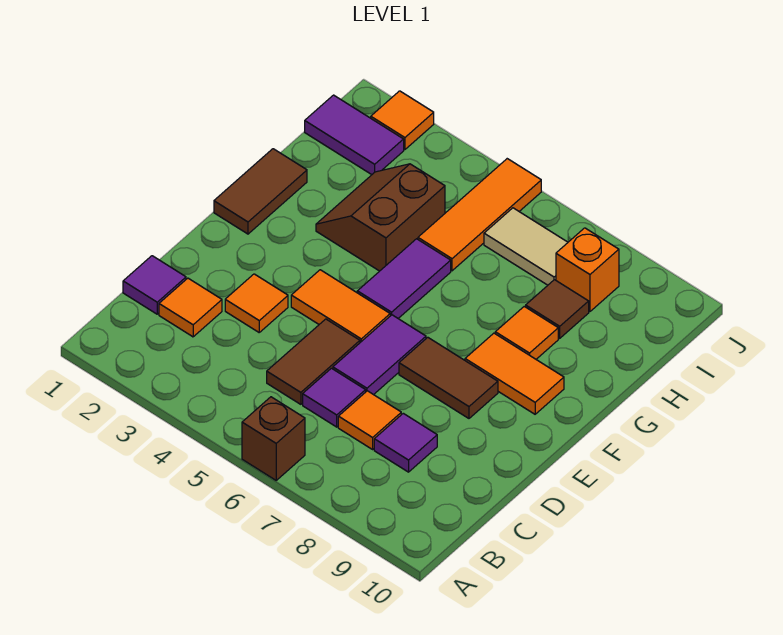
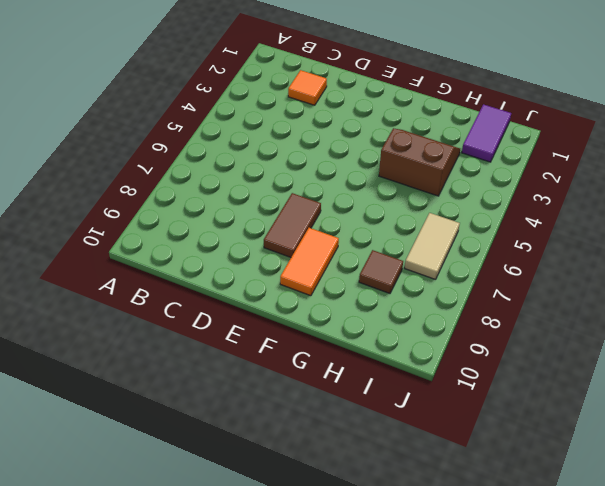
none -> brown brick A6 level 1
none -> purple tile C1 level 1
none -> brown tile C5:D5 level 1

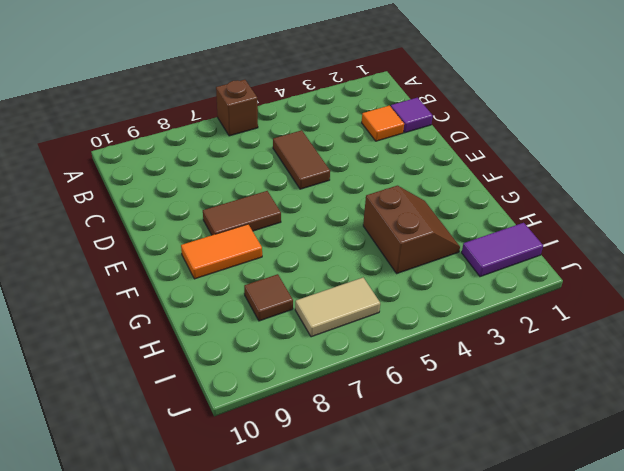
none -> purple tile C6 level 1
none -> orange tile C7 level 1
none -> purple tile C8 level 1

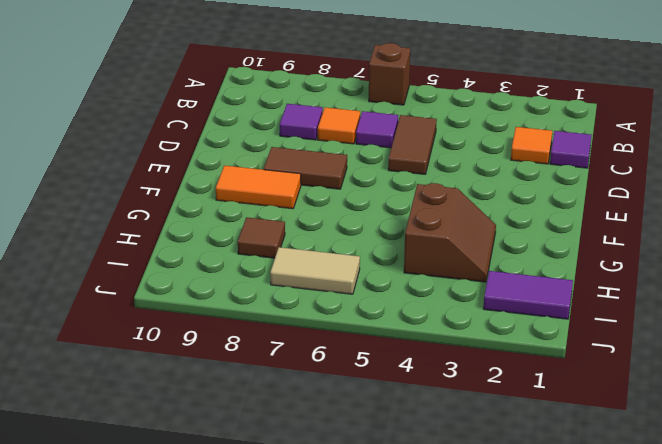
none -> orange tile D3 level 1
none -> purple tile D6:E6 level 1
none -> orange tile E4:E5 level 1

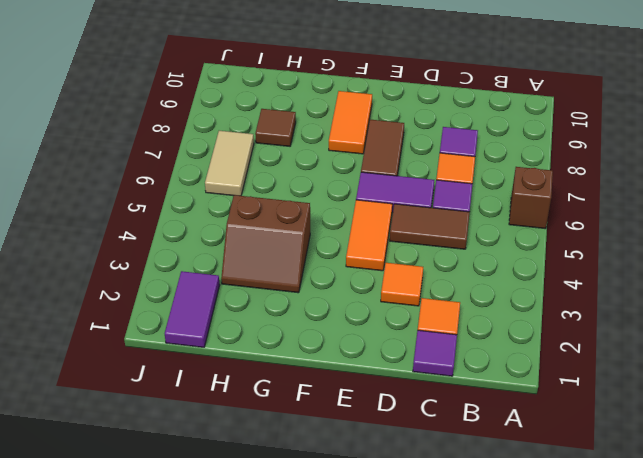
none -> brown tile F1:G1 level 1
none -> purple tile F5:G5 level 1
none -> orange tile G8 level 1

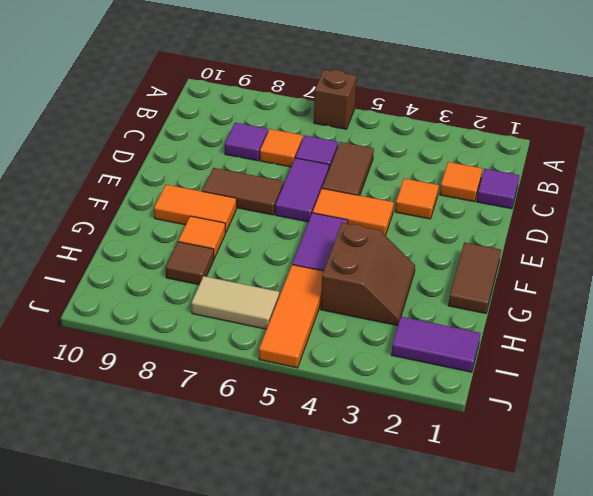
none -> orange brick I8 level 1
none -> orange tile J2 level 1

